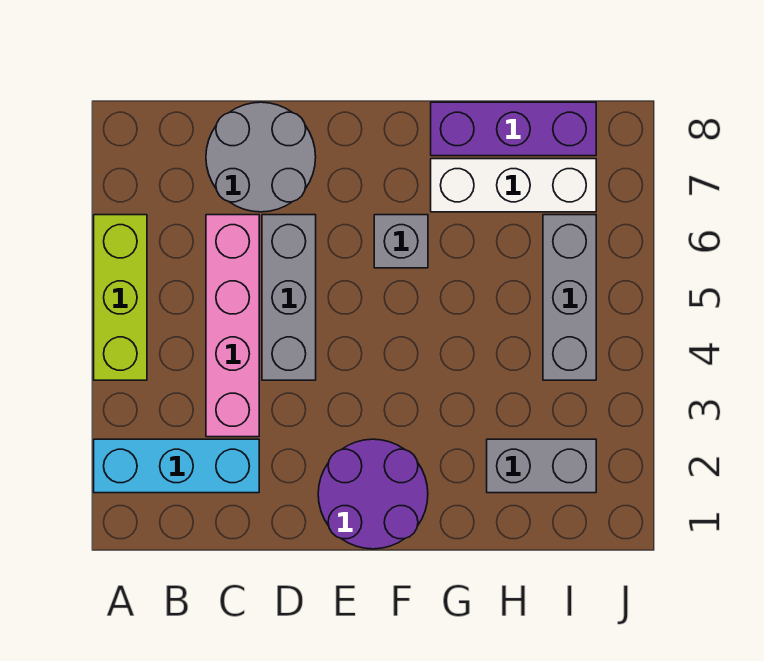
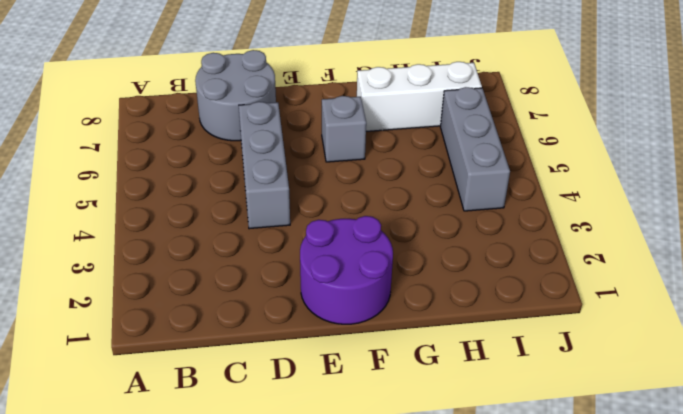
none -> cyan brick A2:C2 level 1
none -> lime brick A4:A6 level 1

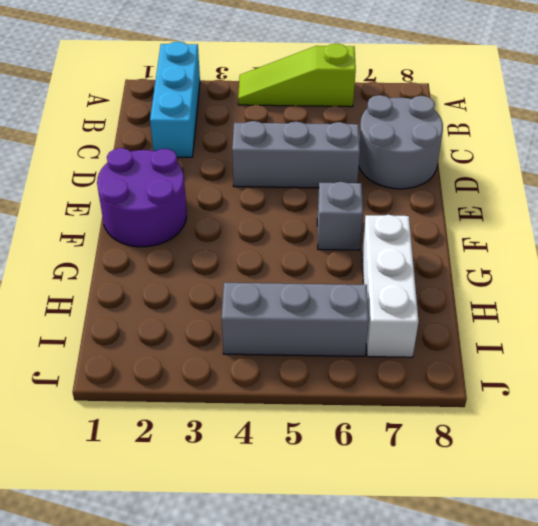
lime slope A4:A6 level 1 top 6 -> lime brick A4:A6 level 1
none -> pink brick C3:C6 level 1
none -> purple brick G8:I8 level 1

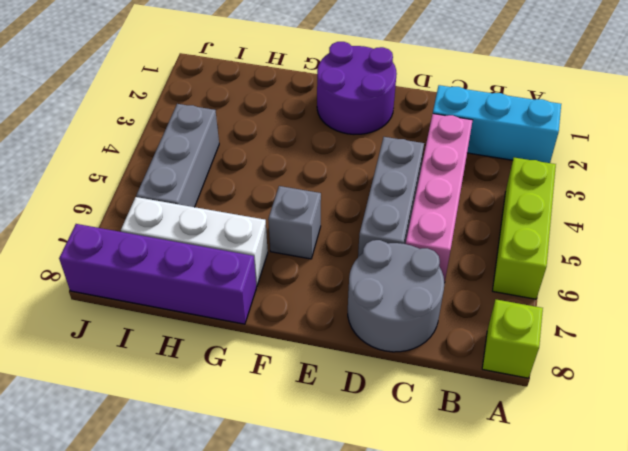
lime brick A8 level 1 -> none
purple brick G8:J8 level 1 -> purple brick G8:I8 level 1
none -> grey brick H2:I2 level 1

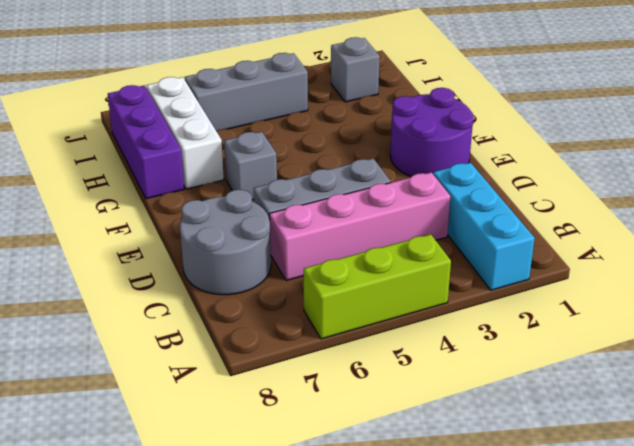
grey brick I2 level 1 -> grey brick H2:I2 level 1

